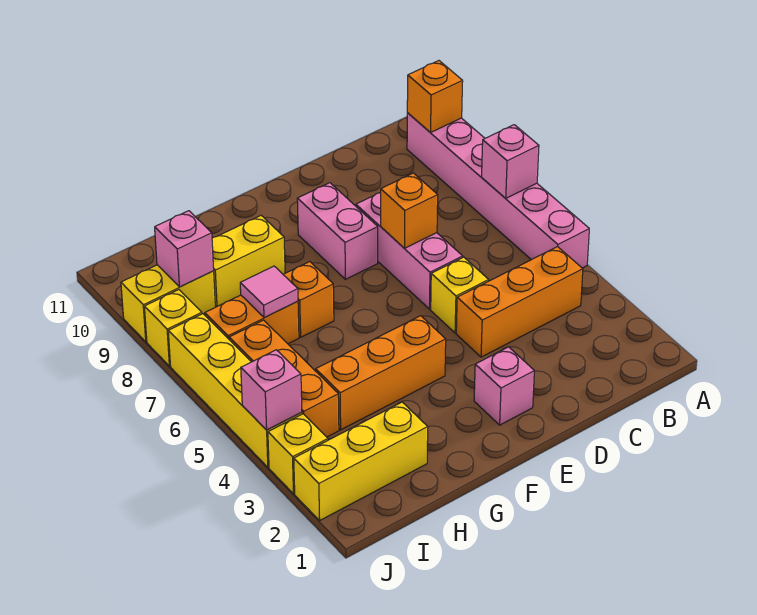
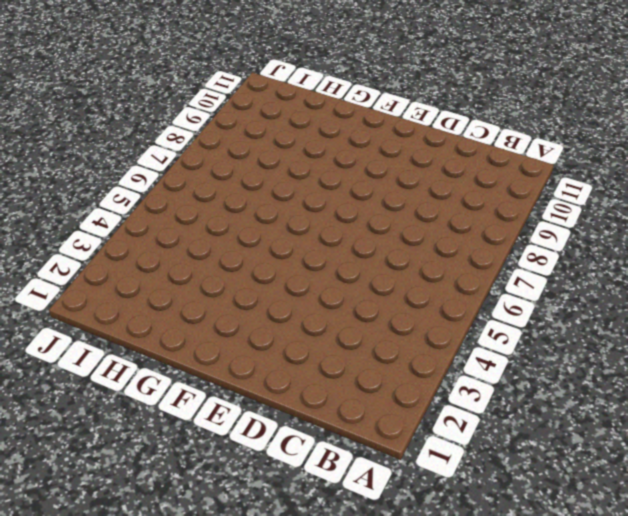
none -> pink brick A5:A10 level 1
none -> orange brick B4:D4 level 1
none -> yellow brick D5 level 1

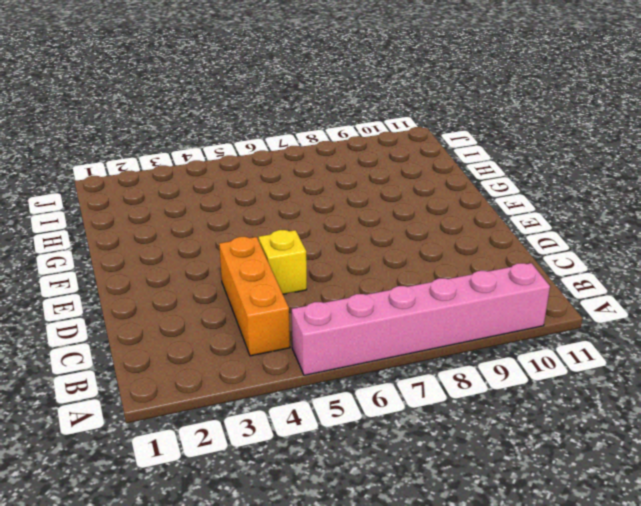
none -> pink brick D6:D8 level 1
none -> pink brick E2 level 1
none -> pink brick E8:E9 level 1

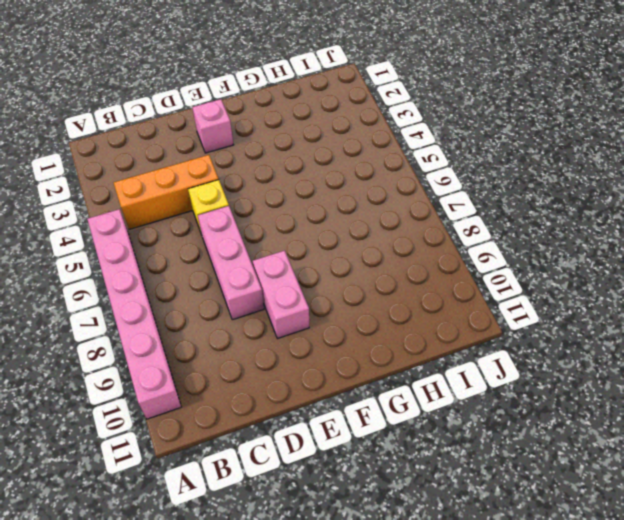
none -> orange brick F4:H4 level 1
none -> orange brick G7 level 1
none -> yellow brick G9:H9 level 1

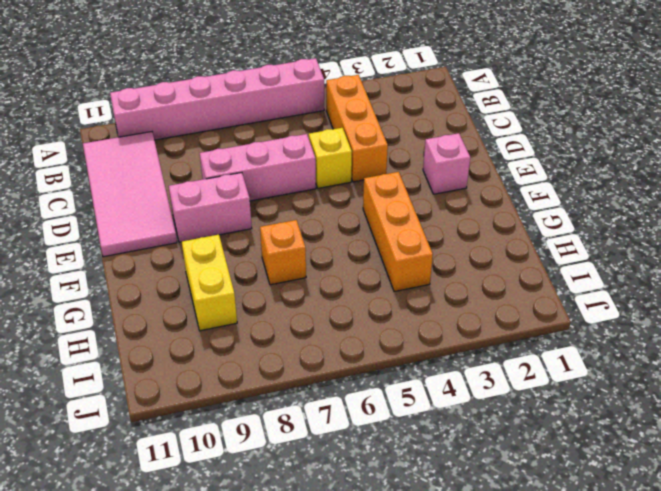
pink tile B10:E11 level 1 -> none
none -> yellow brick H2:J2 level 1
none -> orange brick H7:I7 level 1
none -> orange brick I4:I6 level 1

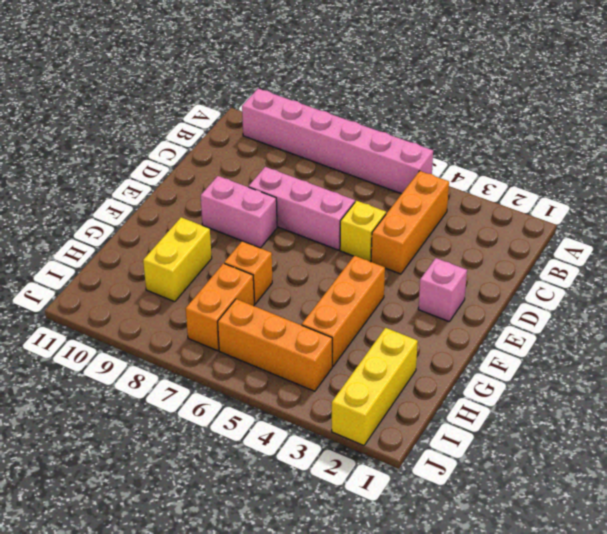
none -> yellow brick I9:J9 level 1
none -> yellow brick J3 level 1
none -> yellow brick J4:J7 level 1

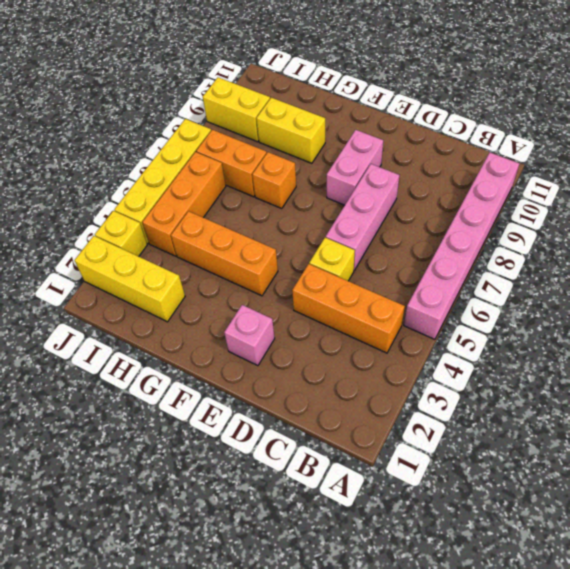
none -> yellow brick J8 level 1
none -> pink brick A7 level 2
none -> orange brick A10 level 2

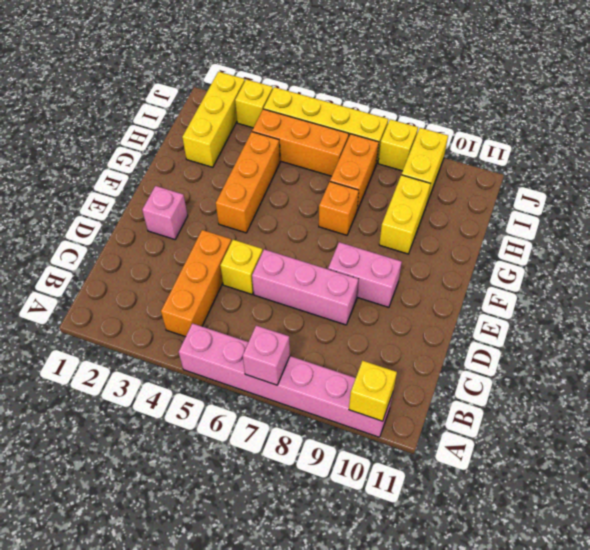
yellow brick A10 level 2 -> orange brick A10 level 2
none -> orange brick D7 level 2
none -> pink tile H7 level 2
none -> pink brick I9 level 2

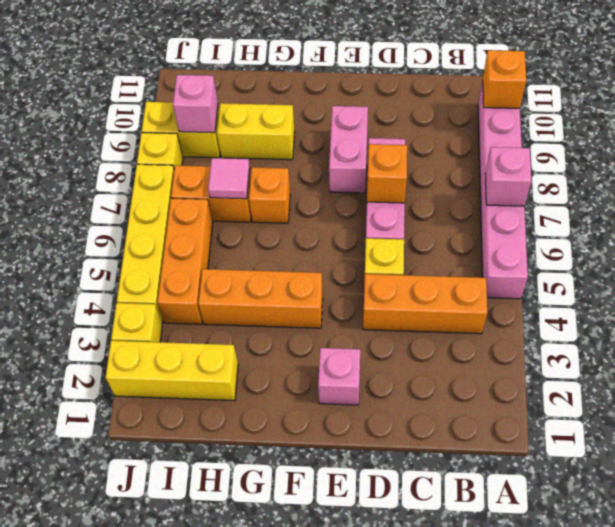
none -> pink brick J4 level 2

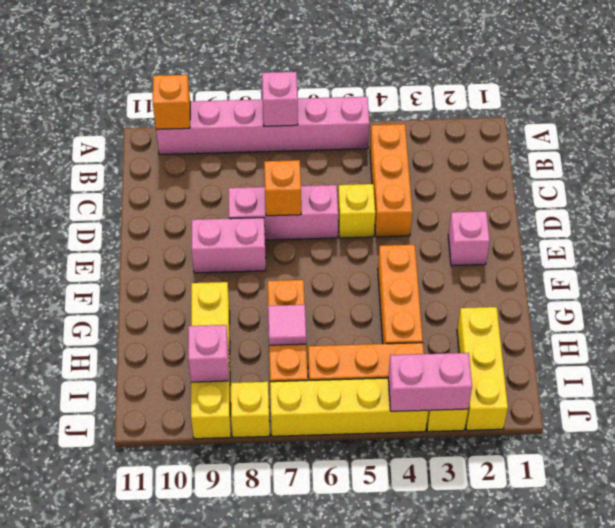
pink brick J3:J4 level 2 -> pink brick J4 level 2

